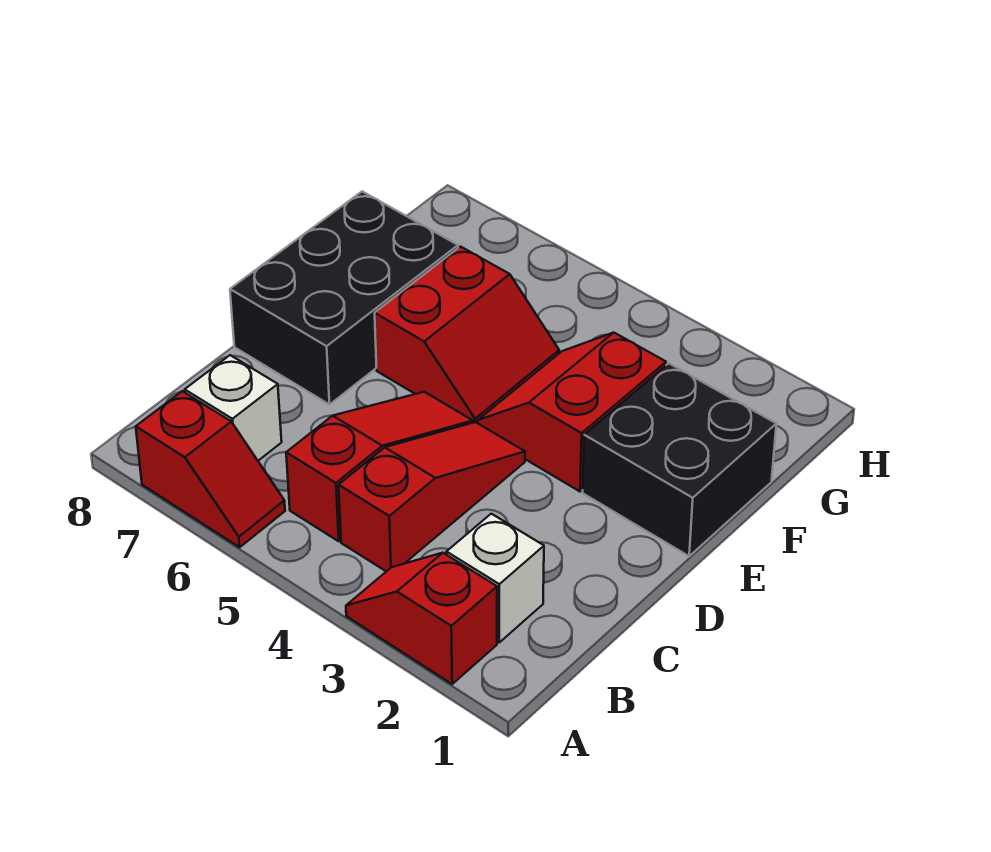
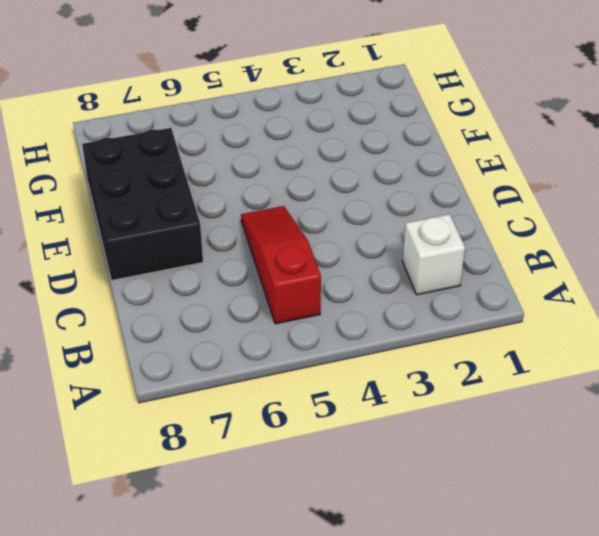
none -> red slope A2:A3 level 1 top 2
none -> red slope A6:A7 level 1 top 7

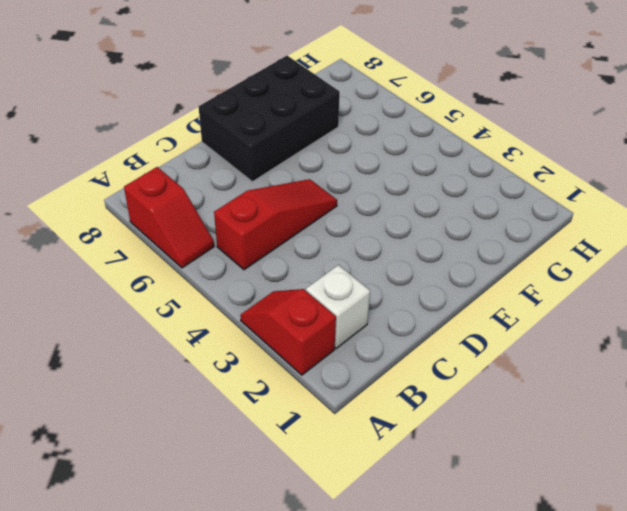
none -> red slope B4:D4 level 1 top B
none -> white brick B7 level 1

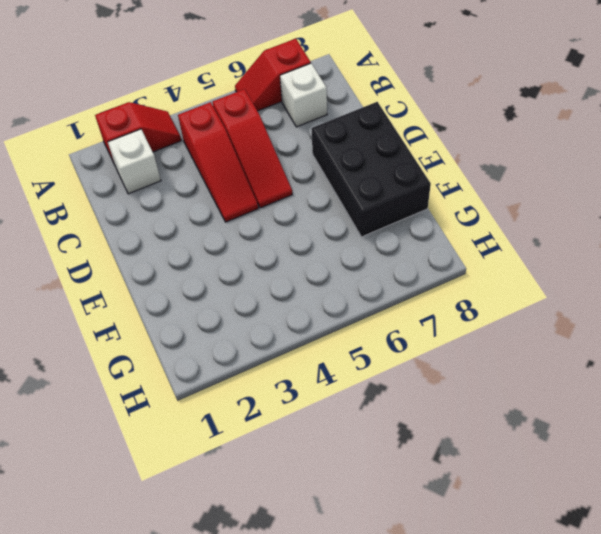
none -> black brick E1:F2 level 1
none -> red slope E3:F4 level 1 top 3

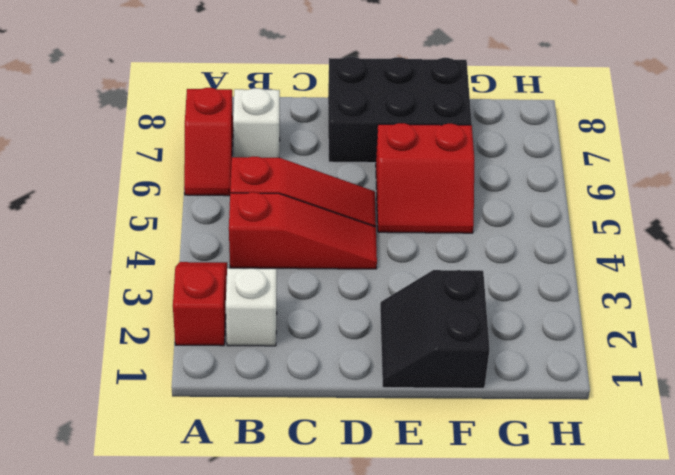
black slope E1:F2 level 1 top F -> black brick E1:F2 level 1
none -> red slope E3:F4 level 1 top 3

